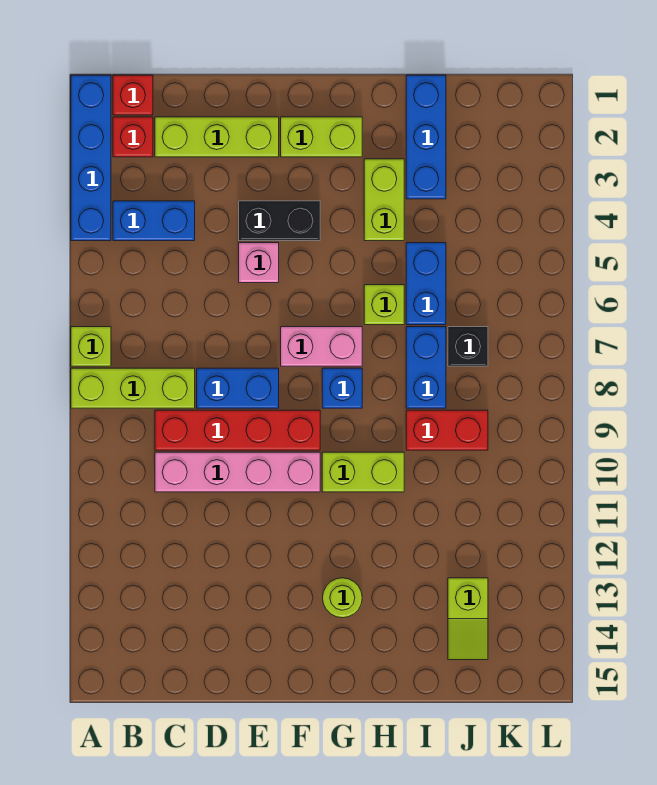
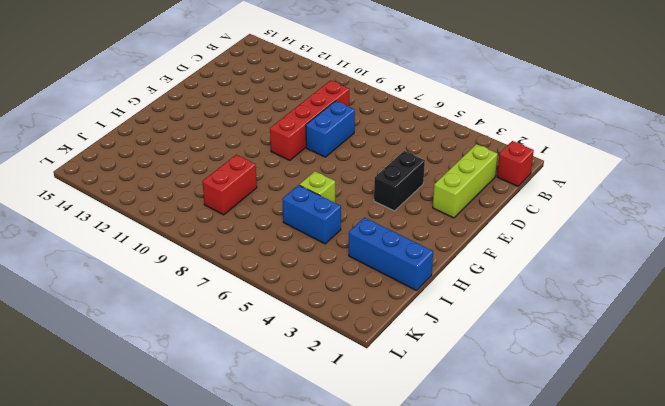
none -> blue brick A1:A4 level 1
none -> lime brick A7 level 1
none -> lime brick A8:C8 level 1

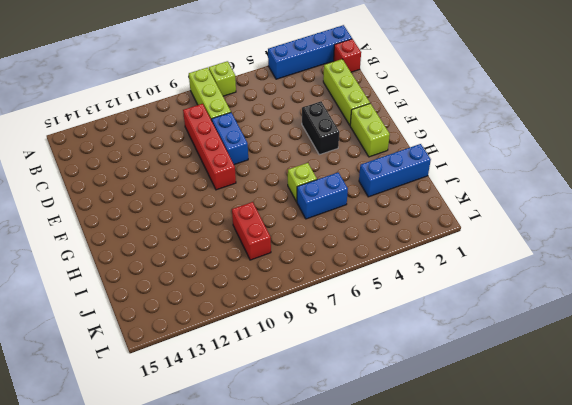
none -> red brick B2 level 1
none -> blue brick B4:C4 level 1
none -> pink brick C10:F10 level 1

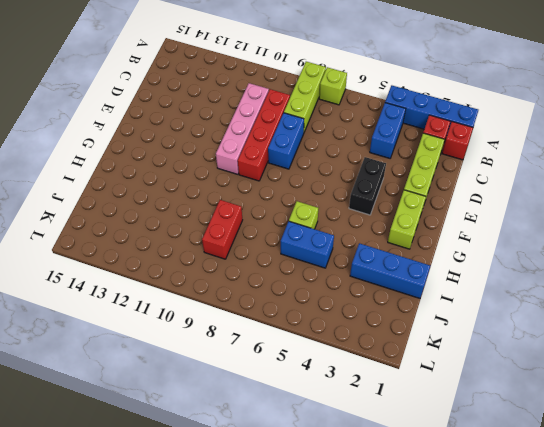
none -> pink brick E5 level 1
none -> pink brick F7:G7 level 1
none -> blue brick G8 level 1

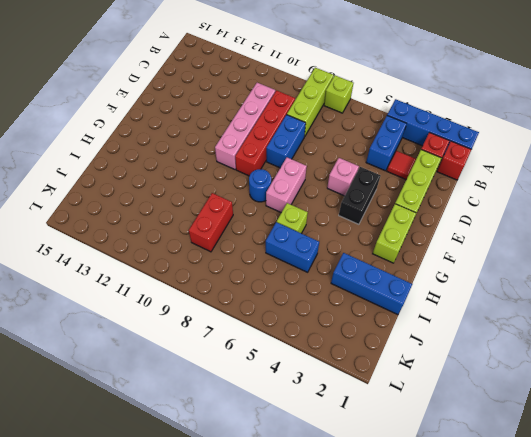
red tile C3 level 1 -> none
blue round brick G8 level 1 -> blue brick G8 level 1
none -> lime brick G10:H10 level 1
none -> lime round brick G13 level 1
none -> lime brick H3:H4 level 1

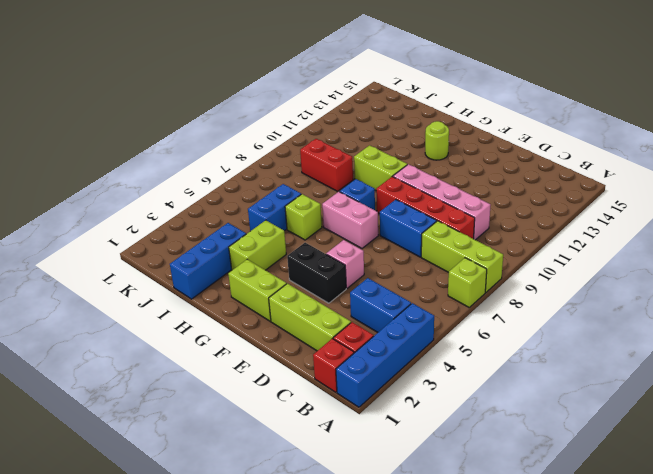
none -> blue brick I7:I8 level 1
none -> black brick J7 level 1
none -> lime slope J13:J14 level 1 top 13

